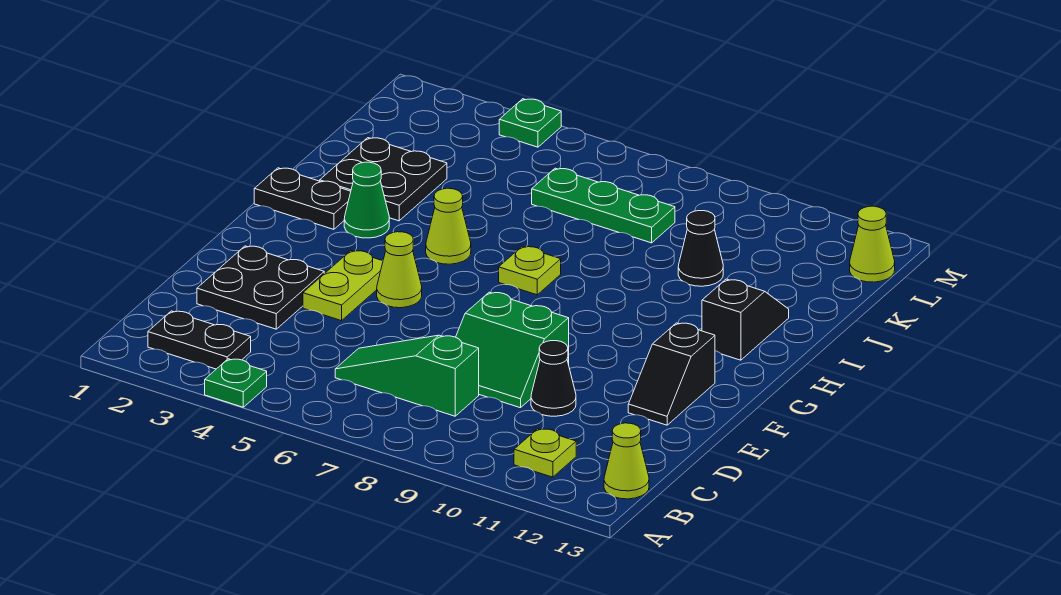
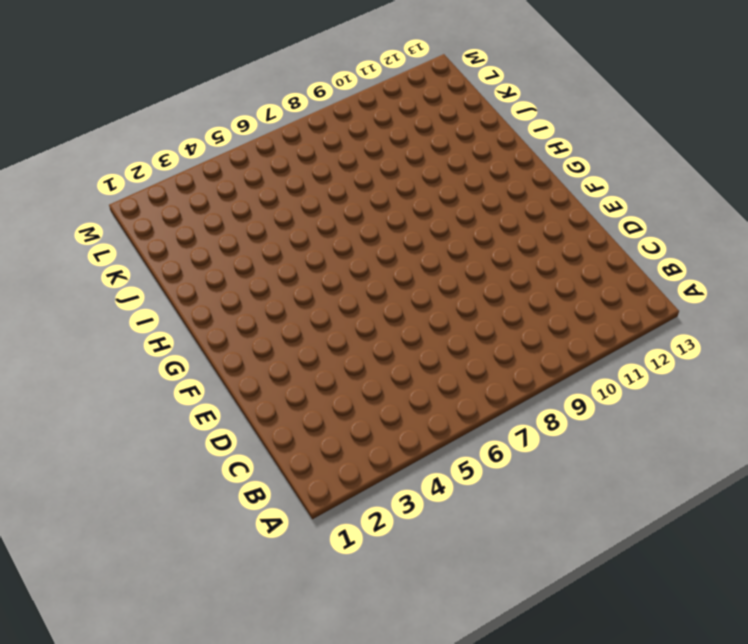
none -> green plate A4 level 1
none -> black plate B2:B3 level 1
none -> lime plate B11 level 1

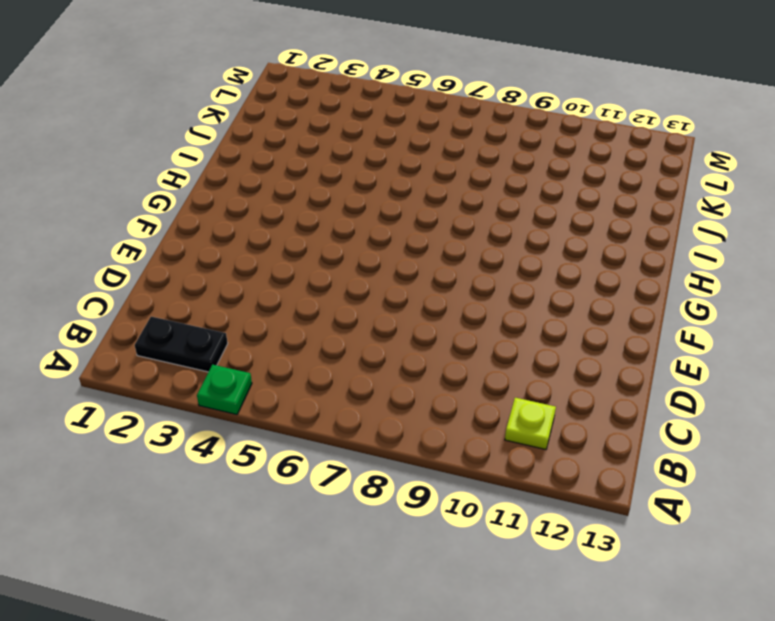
none -> lime cone B13 level 1
none -> green slope C6:C8 level 1 top 8
none -> black plate D2:E3 level 1

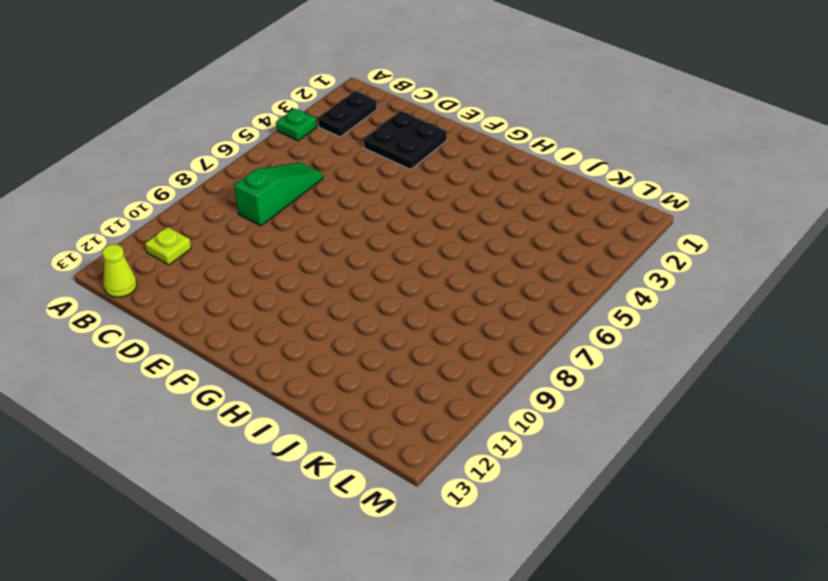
none -> green slope D8:E9 level 1 top E
none -> black cone D10 level 1
none -> lime plate E4:F4 level 1

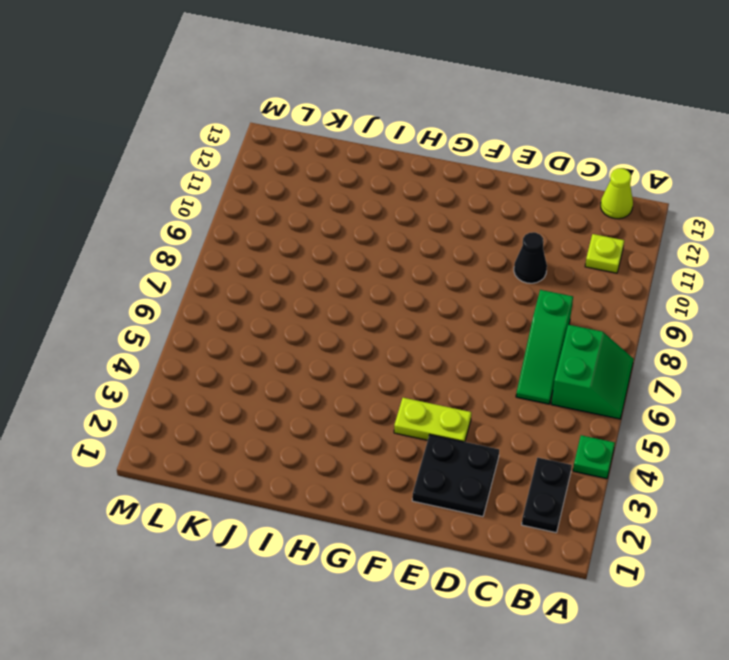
green slope A6:B7 level 1 top B -> green slope D8:E9 level 1 top E
none -> black slope E12:F12 level 1 top F
none -> lime cone F5 level 1
none -> black plate H1:H2 level 1

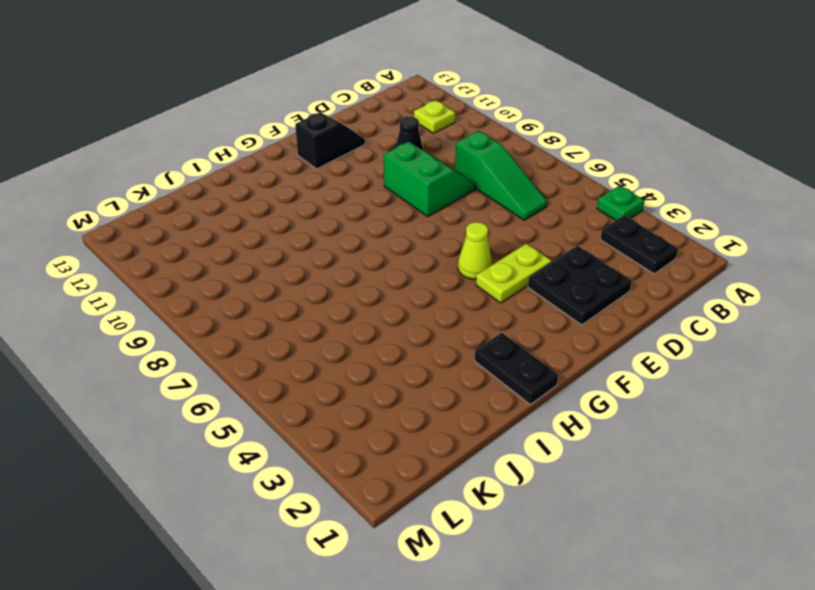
none -> lime cone B13 level 1
none -> green cone H3 level 1
none -> lime cone H5 level 1

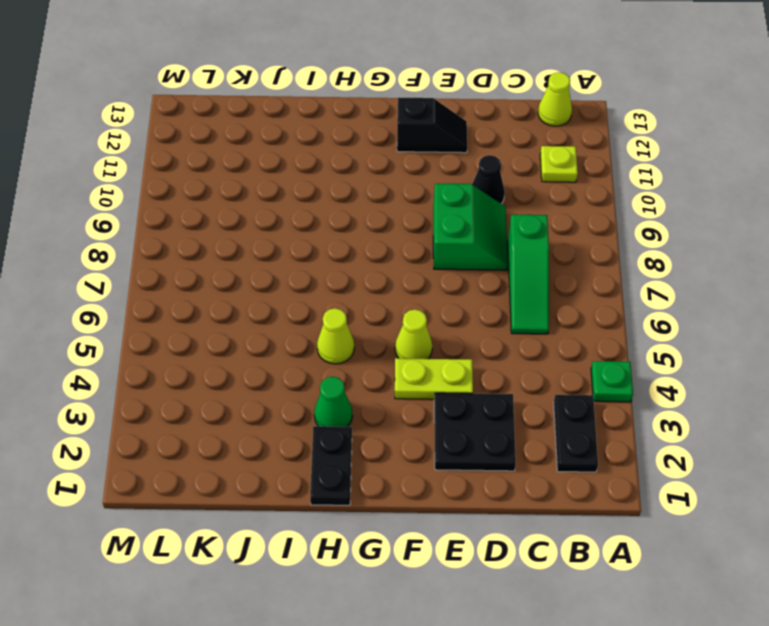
none -> lime plate H7 level 1
none -> black slope H12:I12 level 1 top H
none -> black plate I2:J3 level 1

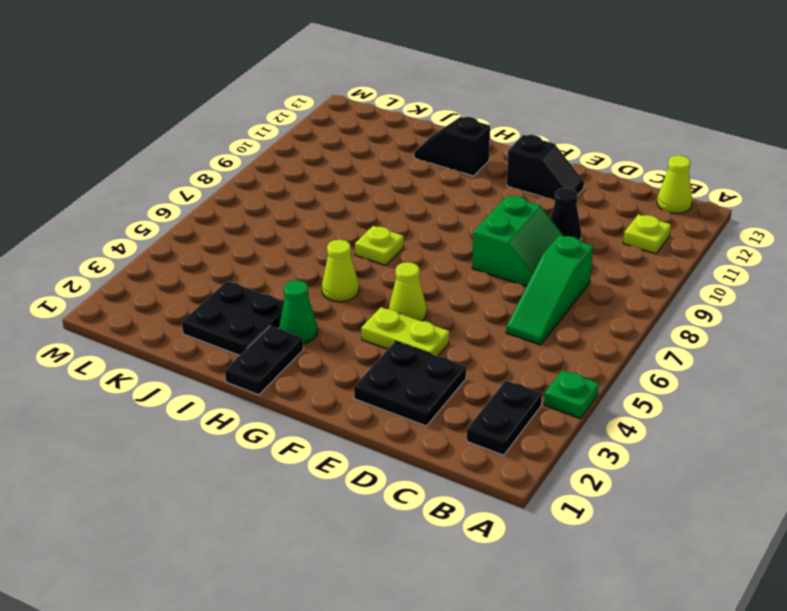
none -> black cone J10 level 1
none -> green plate K6:K8 level 1
none -> lime cone L13 level 1

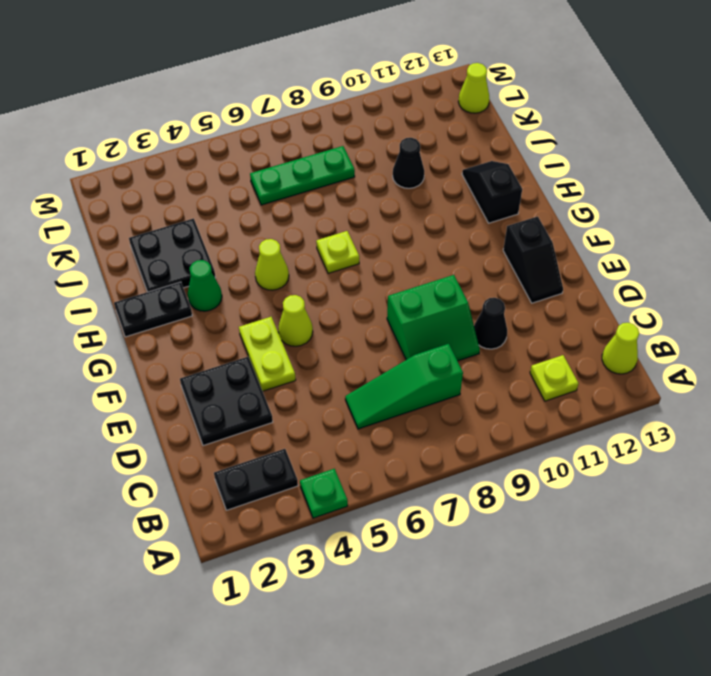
none -> green plate M4 level 1

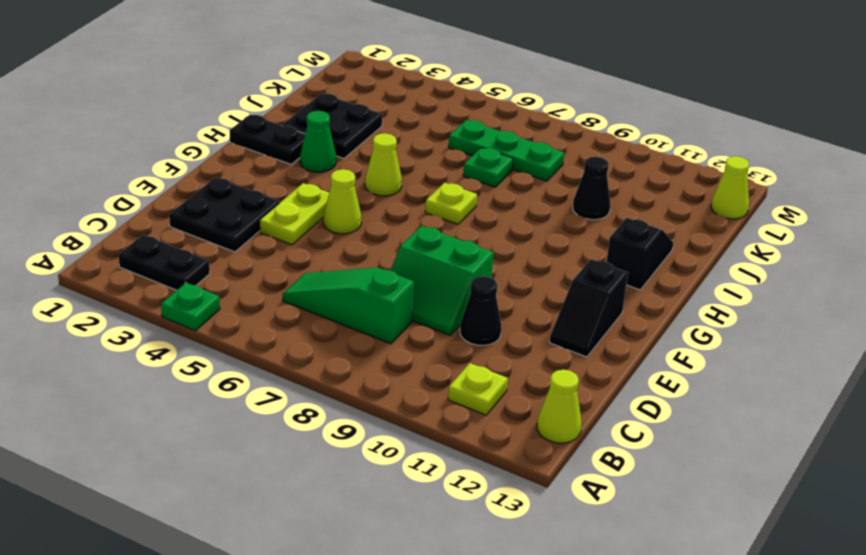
green plate J7 level 1 -> green plate M4 level 1

